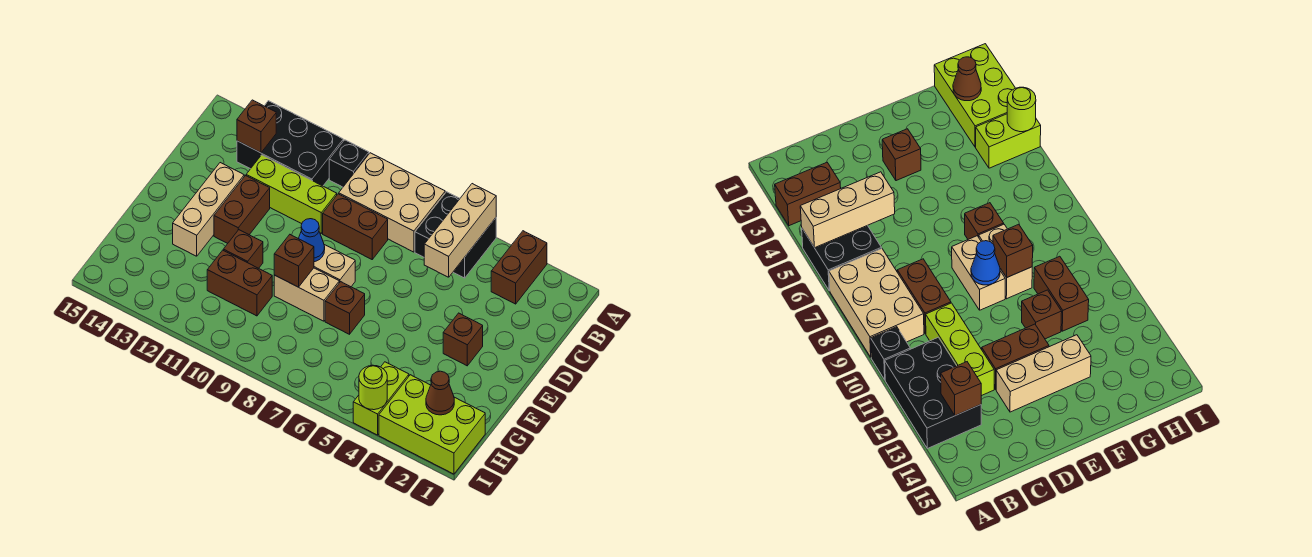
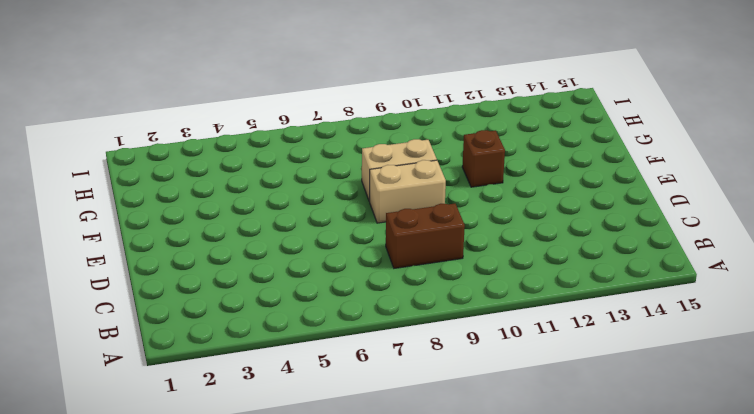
none -> brown brick A3:B3 level 1
none -> black brick A5:B6 level 1
none -> tan brick A7:B9 level 1

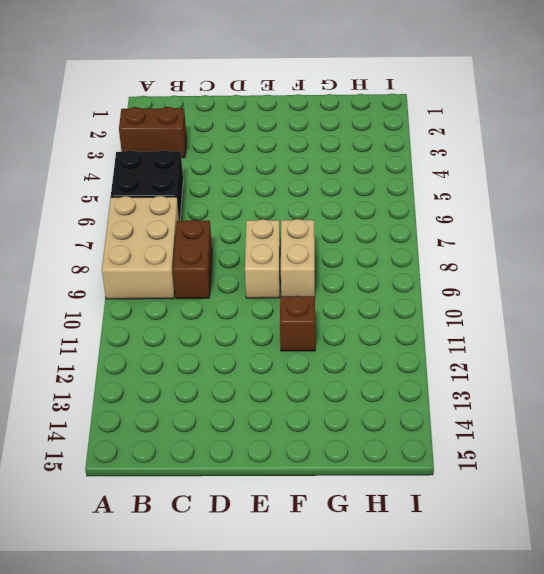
none -> black brick A10 level 1
none -> black brick A11:B13 level 1
none -> lime brick C10:C12 level 1

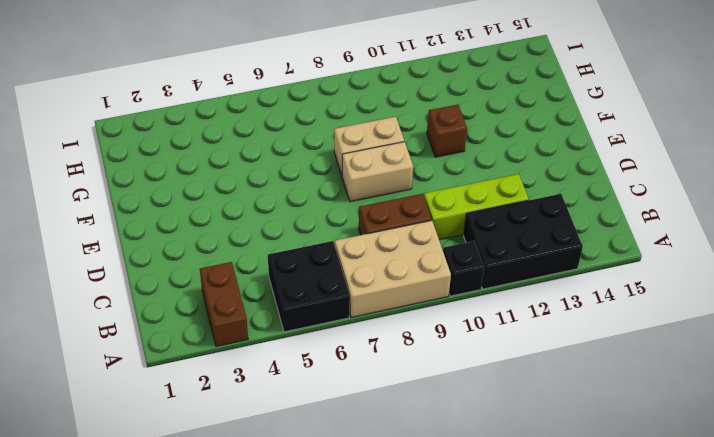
none -> brown brick D12:E12 level 1
none -> tan brick D13:F13 level 1
none -> brown brick E3 level 1

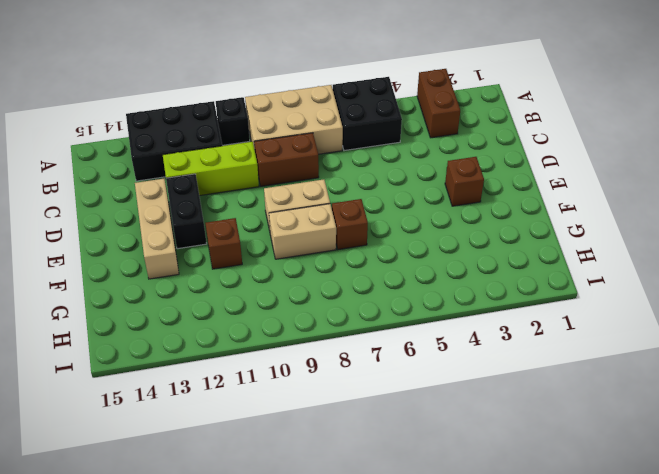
black brick D12:E12 level 1 -> brown brick D12:E12 level 1
none -> brown brick G10:G11 level 1
none -> lime brick H1:I3 level 1
none -> lime brick H4:I4 level 1

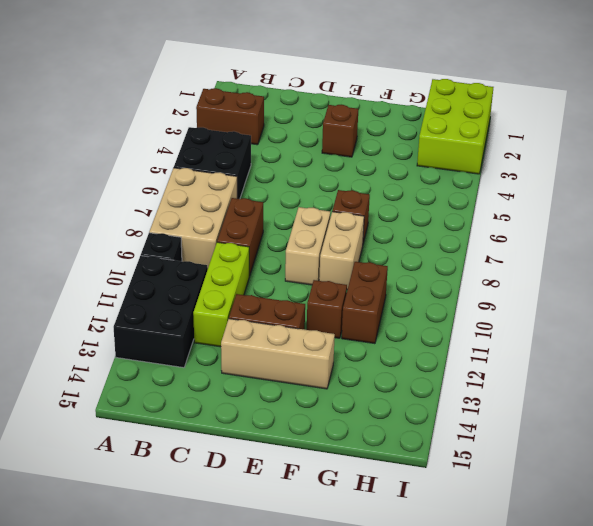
none -> lime brick H4:I4 level 1
none -> tan brick A5:C5 level 2
none -> brown brick B13 level 2

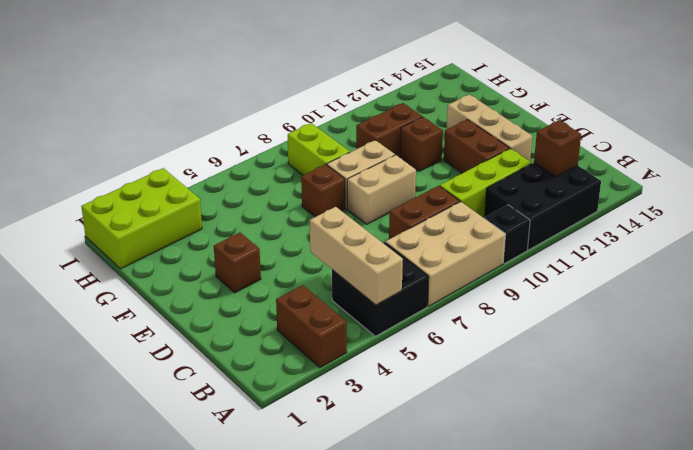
lime brick G8:H8 level 1 -> lime brick H4:I4 level 1
none -> blue cone E9 level 2
none -> brown brick F9 level 2
none -> brown cone H2 level 2

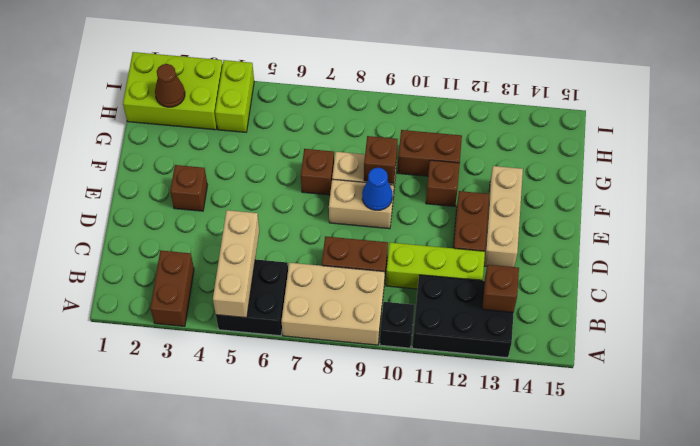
none -> lime round brick I4 level 2

